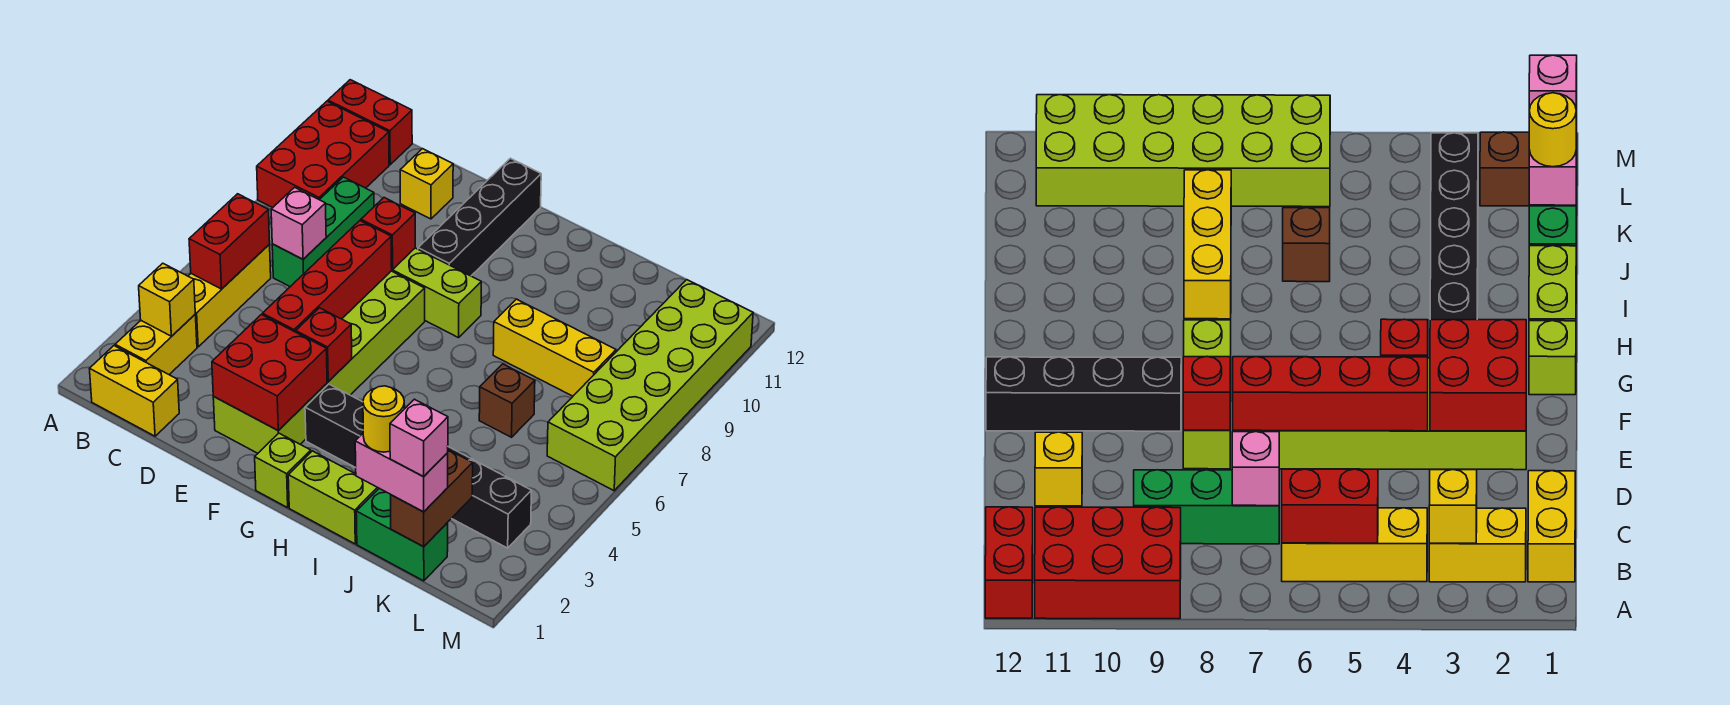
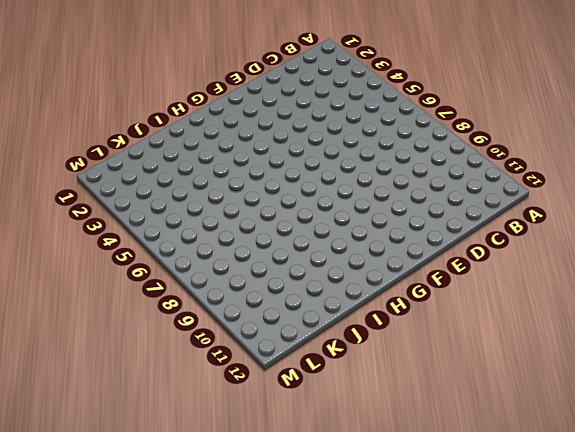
none -> red brick A9:B11 level 1
none -> red brick A12:B12 level 1
none -> yellow brick B1:C1 level 1

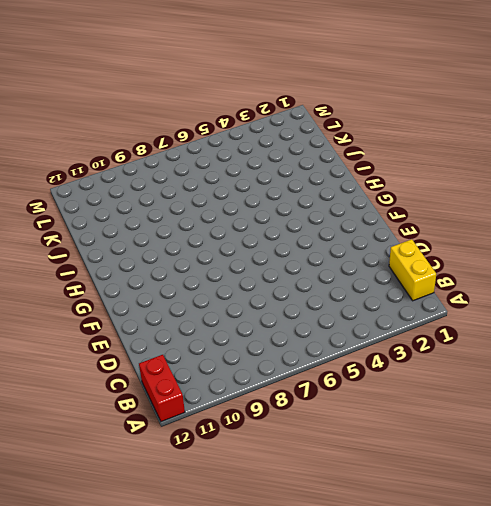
none -> red brick A9:B11 level 1
none -> yellow brick B2:B3 level 1
none -> yellow brick B4:B6 level 1

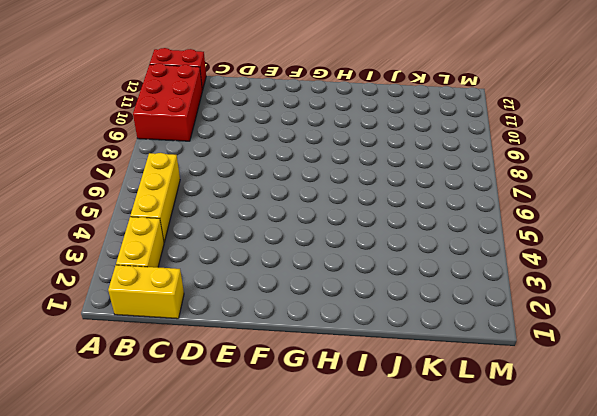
none -> green brick C7:C9 level 1
none -> yellow brick D11 level 1
none -> lime brick E2:F7 level 1

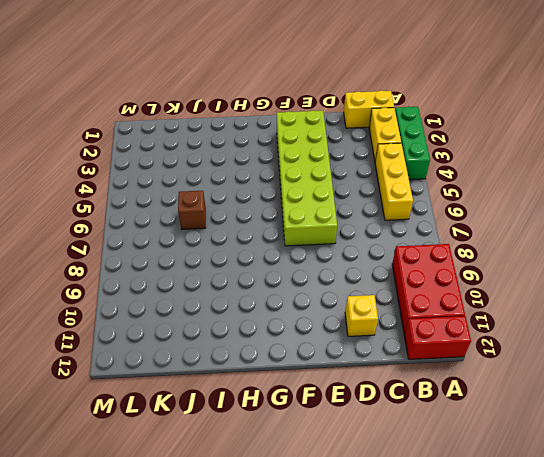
green brick A2:A4 level 1 -> green brick C7:C9 level 1
none -> lime brick E8:G8 level 1
none -> black brick F9:F12 level 1
none -> lime brick G1 level 1

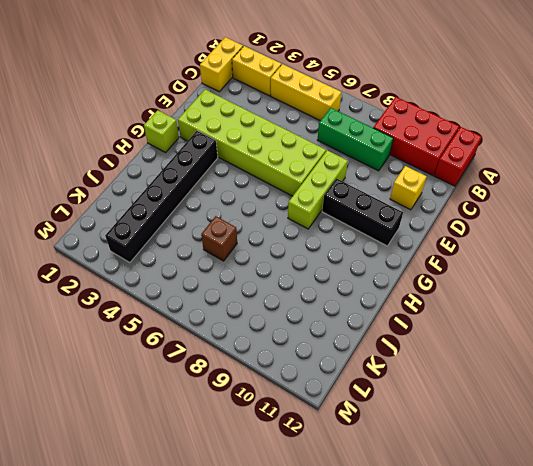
black brick F9:F11 level 1 -> black brick F9:F12 level 1
none -> lime brick H1:I1 level 1
none -> yellow brick I8:K8 level 1
none -> green brick J1:K1 level 1

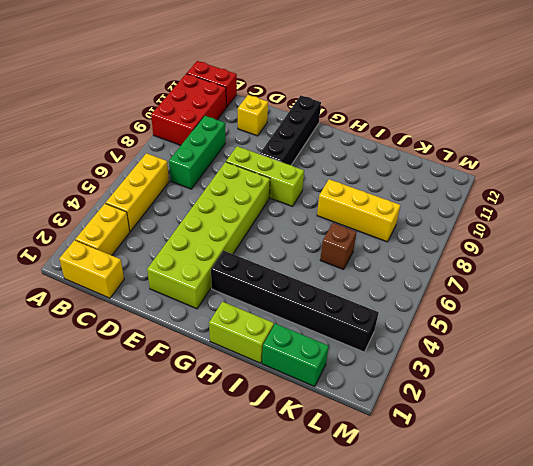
none -> lime brick G1 level 1
none -> lime brick L6:M11 level 1
none -> yellow brick B3 level 2

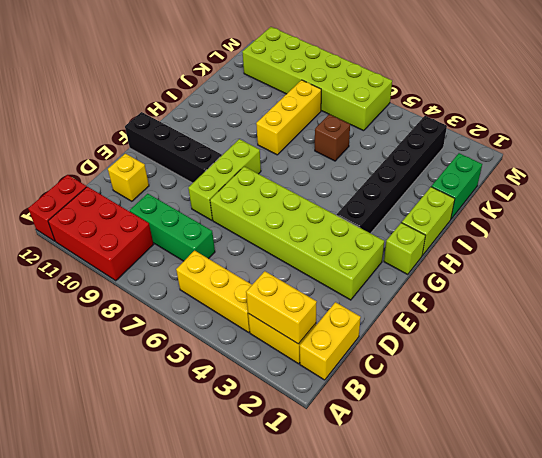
yellow brick B2:B3 level 2 -> yellow brick B3 level 2
none -> red brick B5:B6 level 2
none -> pink brick C7 level 2
none -> red brick E2:F3 level 2

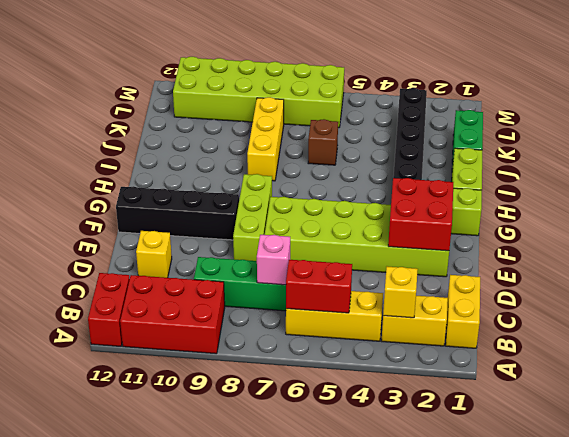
none -> red brick E4:E7 level 2
none -> red brick E8 level 2
none -> red brick F4 level 2

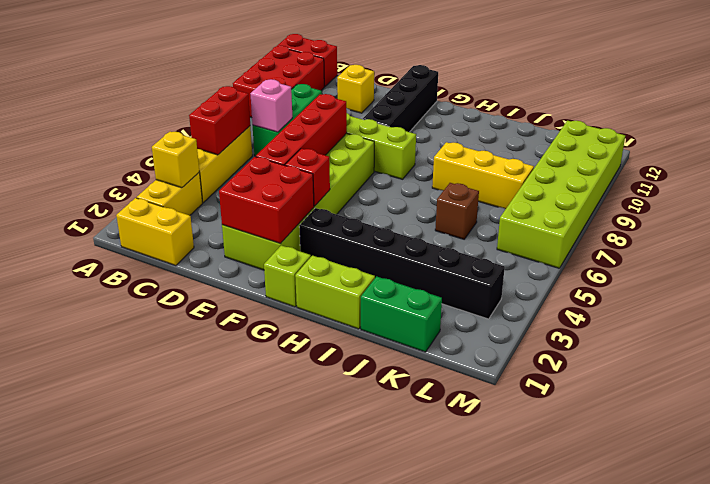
none -> red brick E8 level 2
none -> brown brick K1:K2 level 2
none -> pink brick J1:K1 level 3

